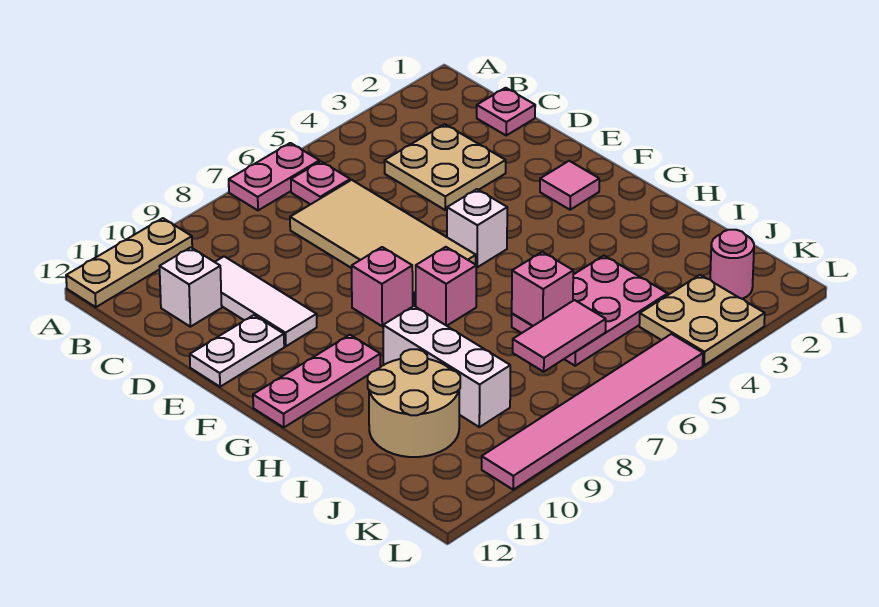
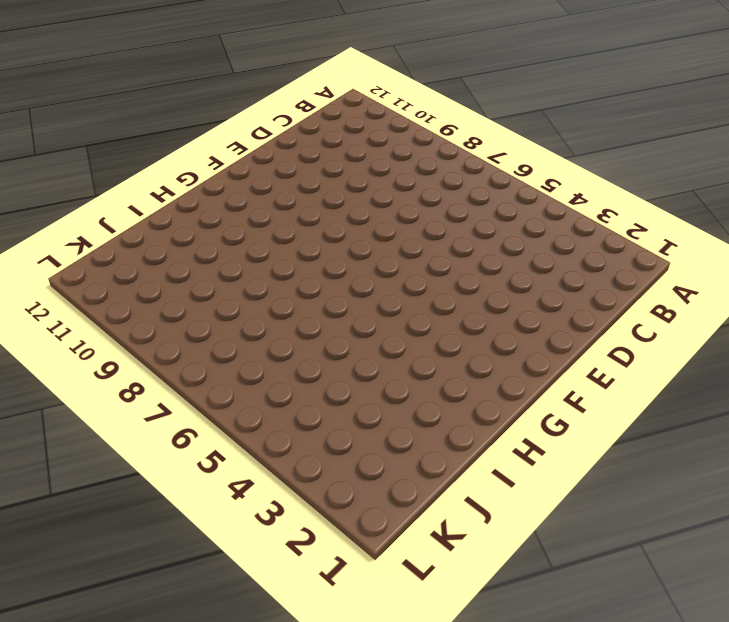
none -> pink plate A6:A7 level 1
none -> tan plate A10:A12 level 1
none -> pink plate B6 level 1

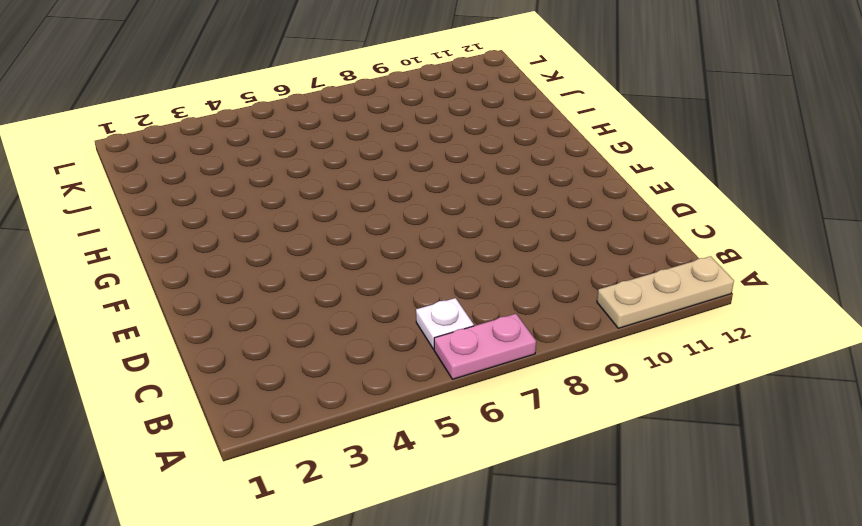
white plate B6 level 1 -> pink plate B6 level 1
none -> pink plate C1 level 1
none -> tan plate C3:D4 level 1
none -> tan tile C6:F7 level 1

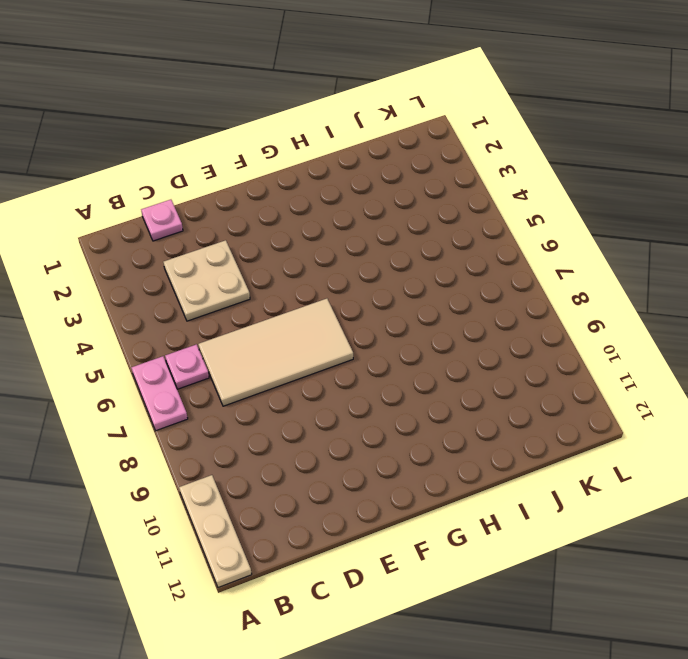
none -> white tile C10:E10 level 1
none -> white brick C11 level 1
none -> white plate E11:E12 level 1

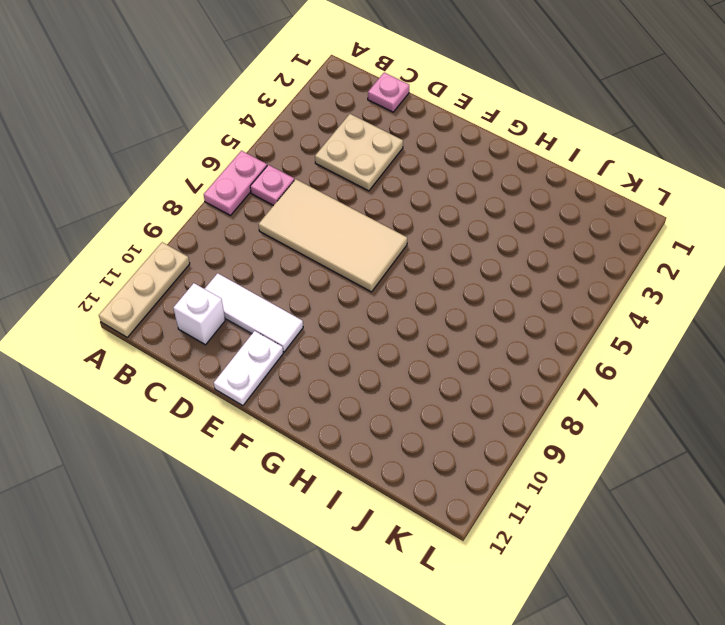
none -> pink tile F2 level 1
none -> white brick F5 level 1
none -> pink brick F8 level 1

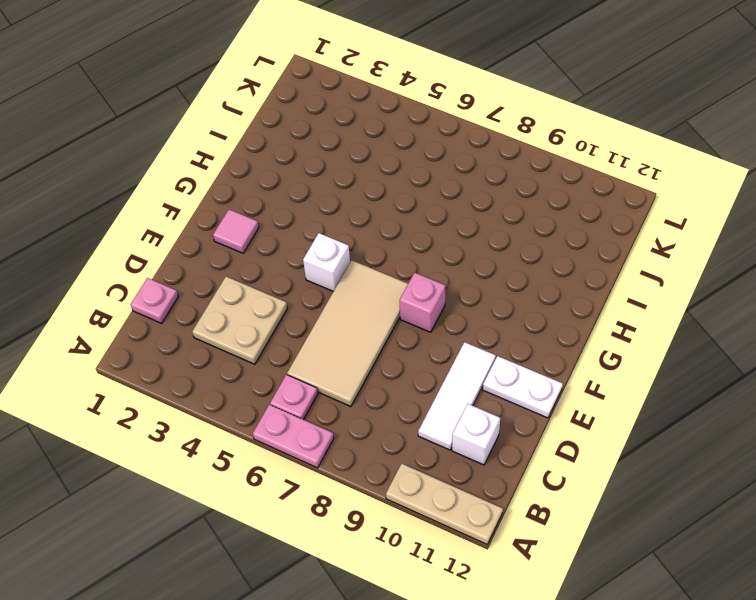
none -> pink brick G7 level 1
none -> pink plate G10:G12 level 1
none -> white brick H9:J9 level 1

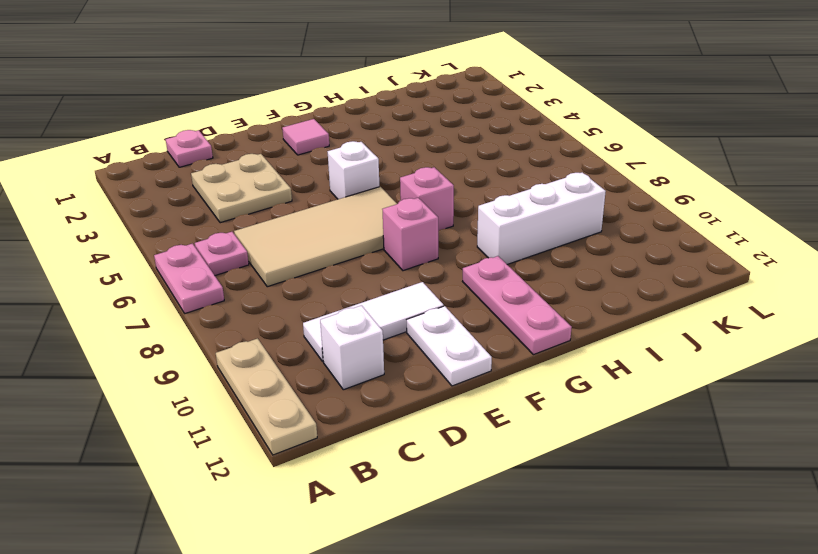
none -> pink plate I4:J6 level 1
none -> tan round brick I10:J11 level 1
none -> pink round brick K2 level 1

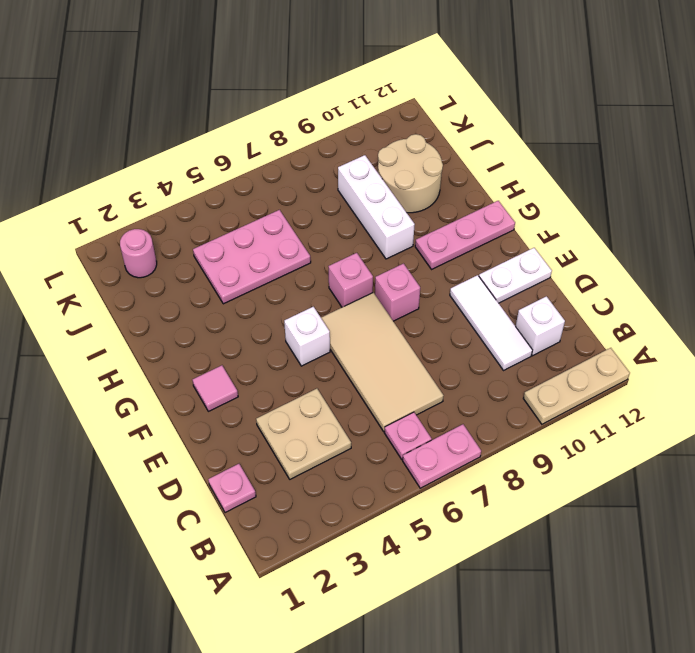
none -> tan plate K3:L4 level 1
none -> pink tile L5:L10 level 1
none -> pink brick I6 level 2

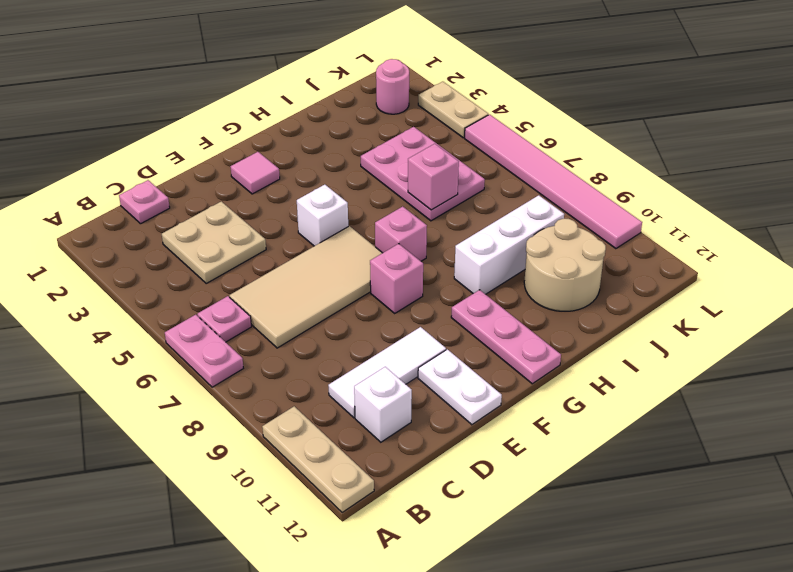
tan plate L3:L4 level 1 -> tan plate K3:L4 level 1
none -> pink tile J6:J7 level 2

